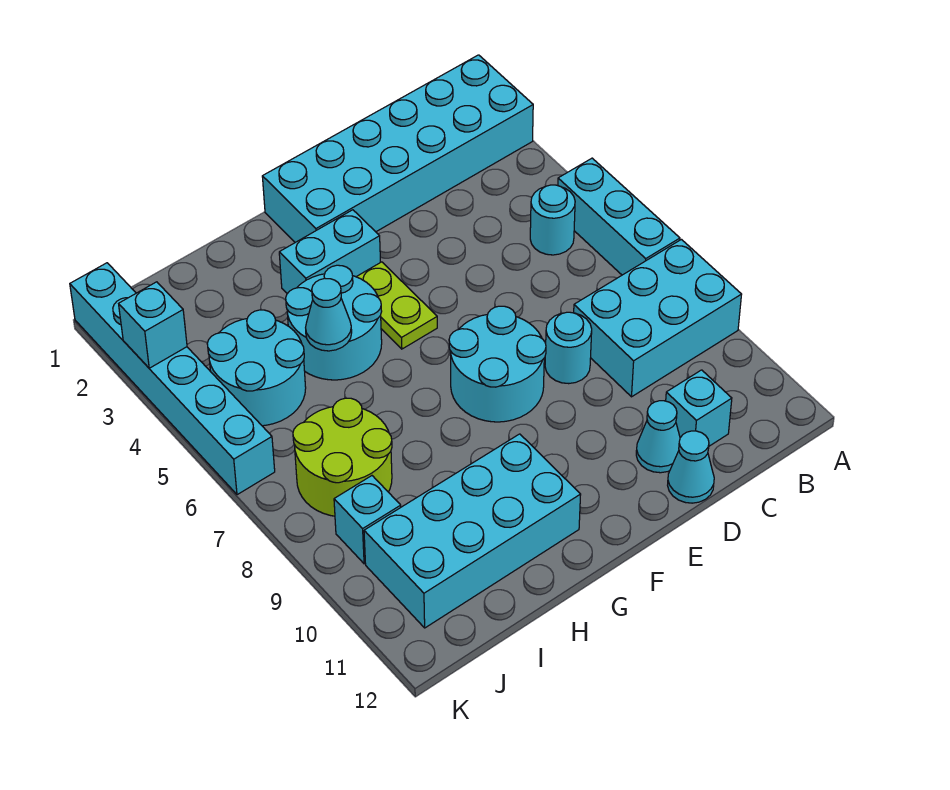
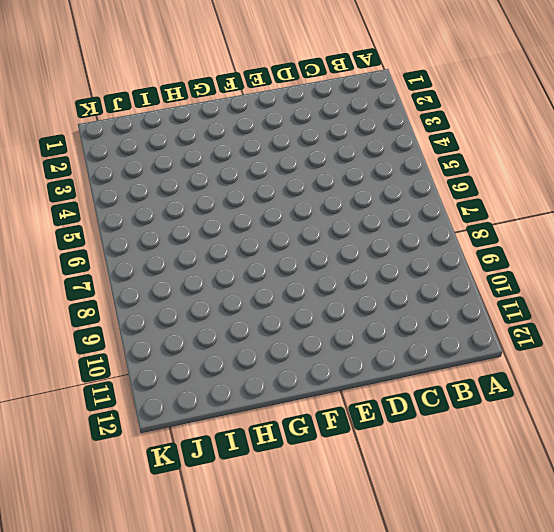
none -> cyan brick A1:F2 level 1
none -> cyan brick A5:A7 level 1
none -> cyan brick A8:C9 level 1

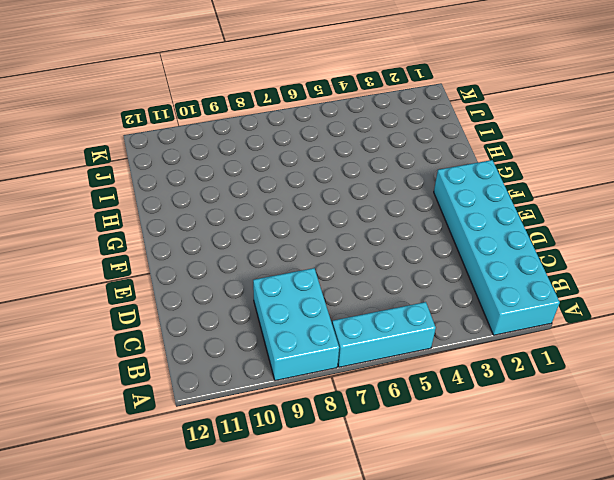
none -> cyan round brick B5 level 1
none -> cyan brick C11 level 1
none -> cyan round brick D8 level 1

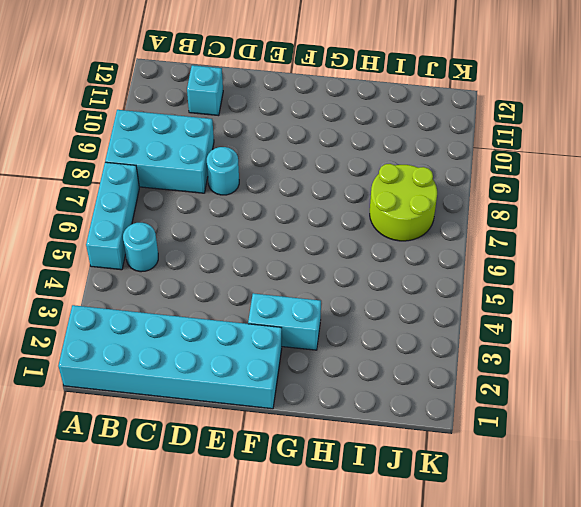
none -> cyan cone D11 level 1
none -> cyan cone D12 level 1
none -> cyan round brick E7:F8 level 1

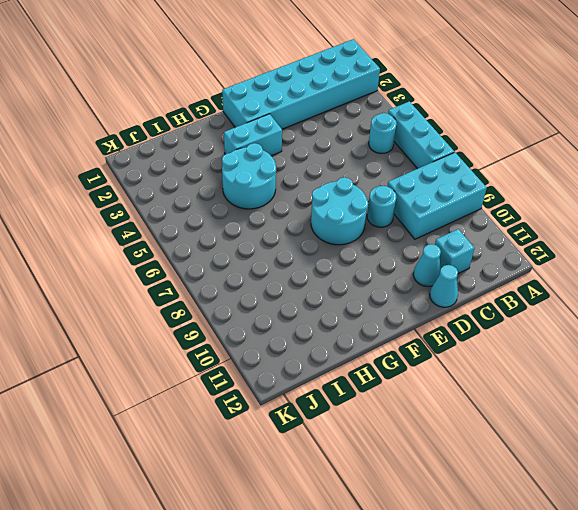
none -> lime plate F4:F5 level 1
none -> cyan brick G10:J11 level 1
none -> cyan round brick I4:J5 level 1

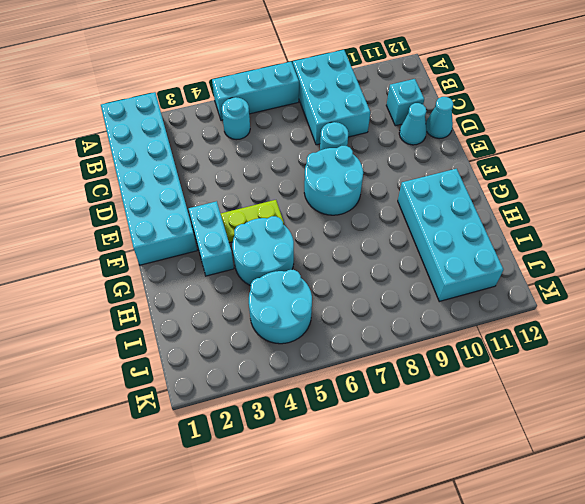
none -> lime round brick I7:J8 level 1
none -> cyan brick J9 level 1
none -> cyan brick K1:K6 level 1

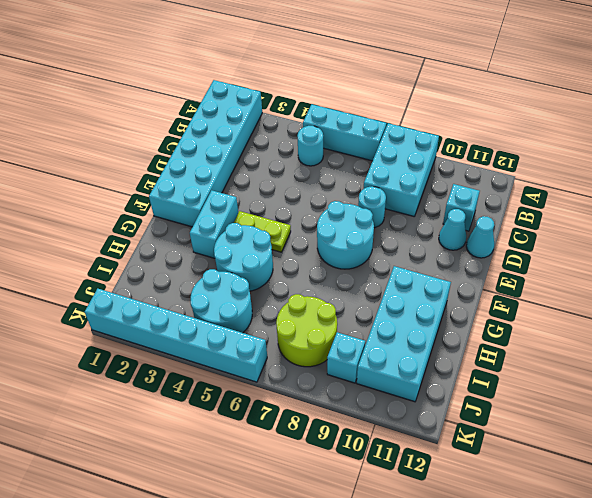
none -> cyan cone H5 level 2
none -> cyan brick K3 level 2

